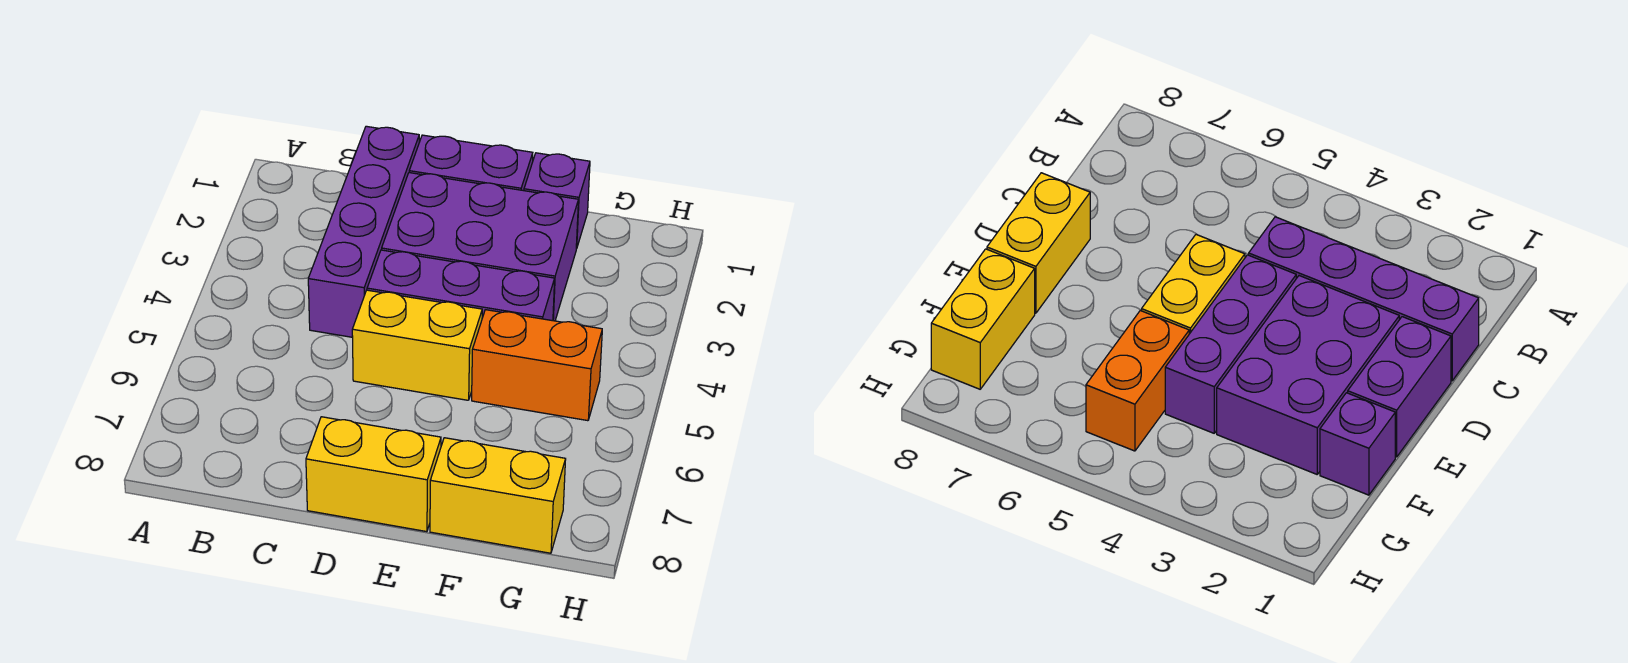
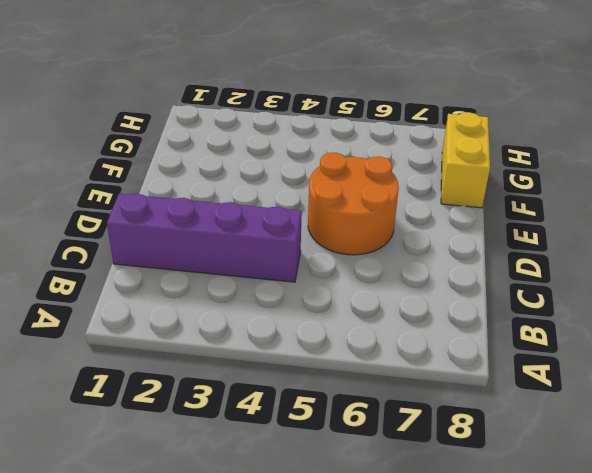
orange round brick D5:E6 level 1 -> yellow brick D5:E5 level 1
none -> purple brick D1:E1 level 1
none -> purple brick D2:F3 level 1

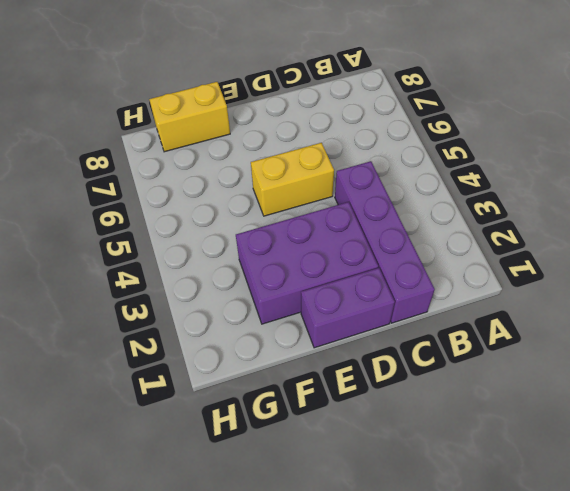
none -> purple brick D4:F4 level 1
none -> yellow brick D8:E8 level 1

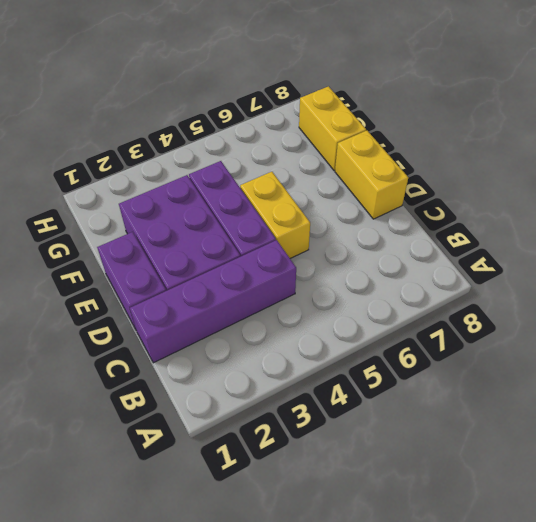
none -> purple brick F1 level 1
none -> orange brick F5:G5 level 1

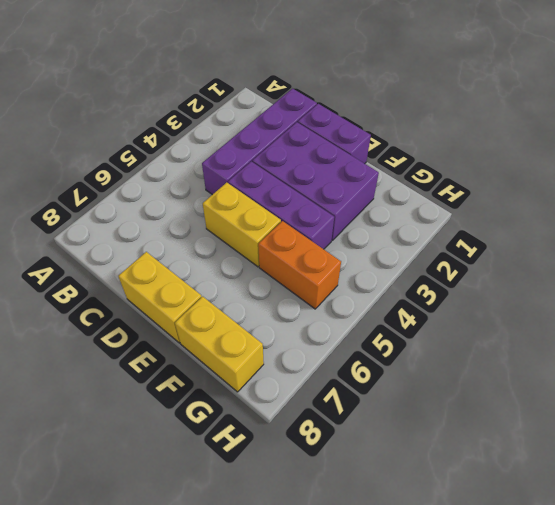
none -> purple brick F1 level 1

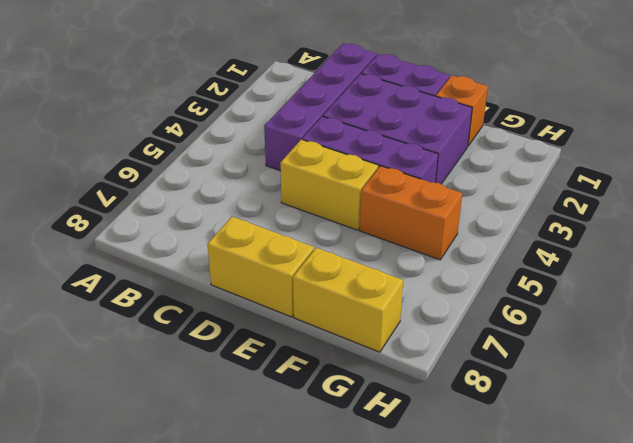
orange brick F1 level 1 -> purple brick F1 level 1

